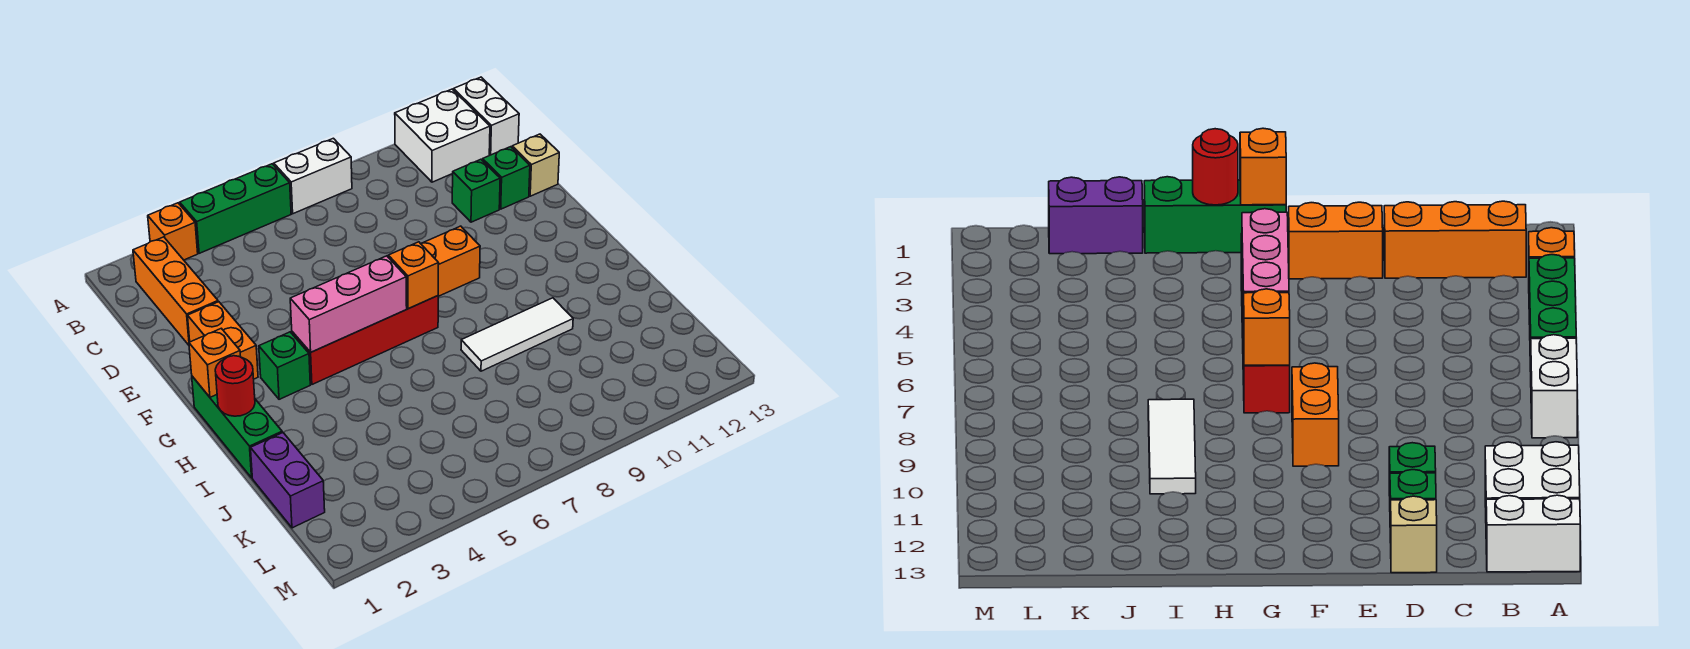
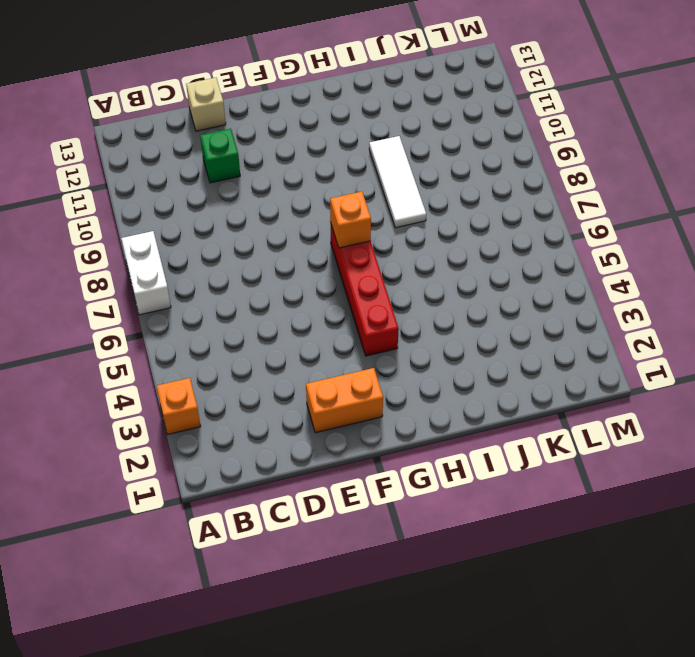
none -> green brick A4:A6 level 1
none -> white brick A11:B12 level 1
none -> white brick A13:B13 level 1

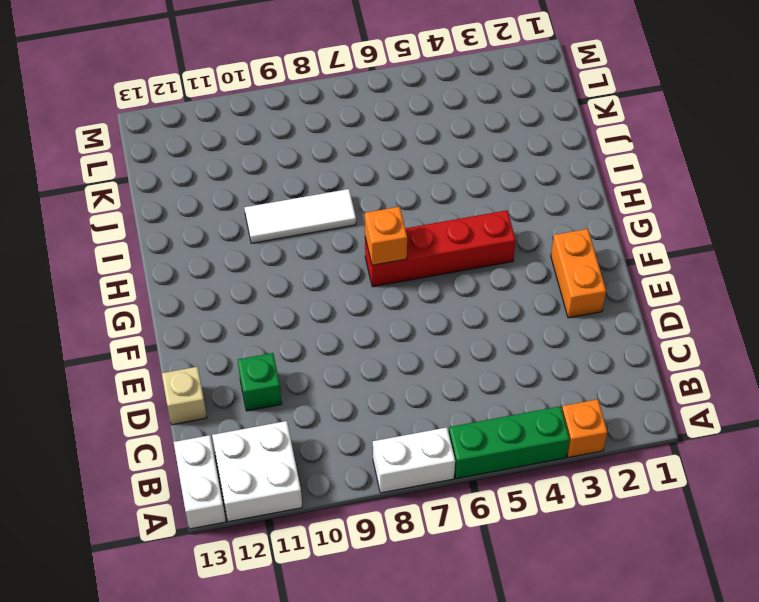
none -> orange brick B2:D2 level 1
none -> green brick D12 level 1
none -> orange brick F8:F9 level 1

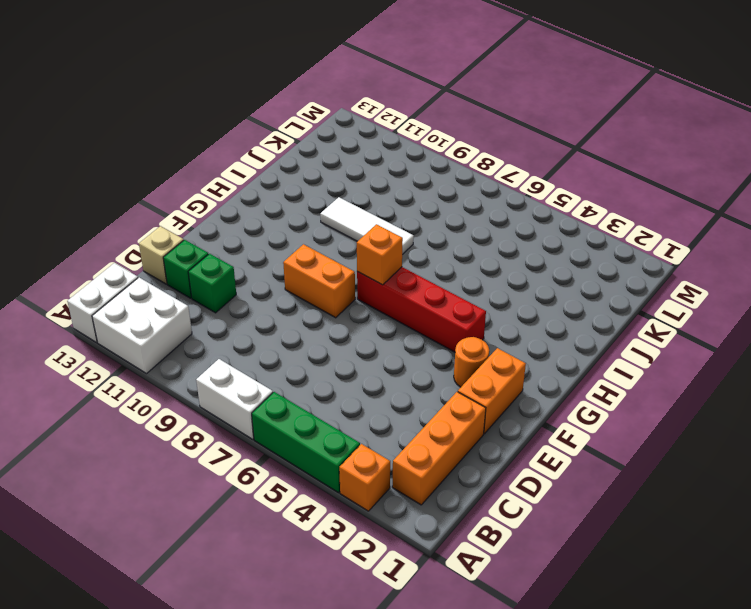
orange round brick F3 level 1 -> none
none -> green brick G1:I1 level 1
none -> green brick G3 level 1
none -> purple brick J1:K1 level 1

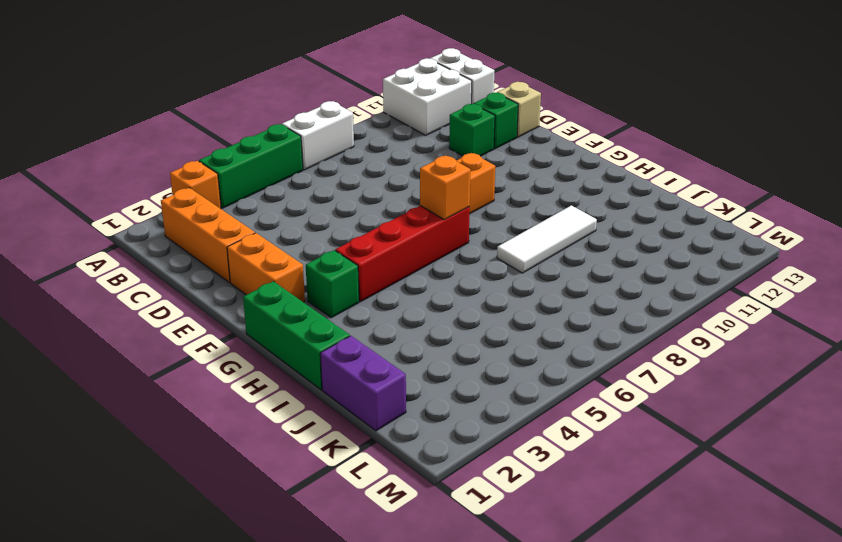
none -> orange brick G1 level 2
none -> pink brick G4:G6 level 2
none -> red round brick H1 level 2

